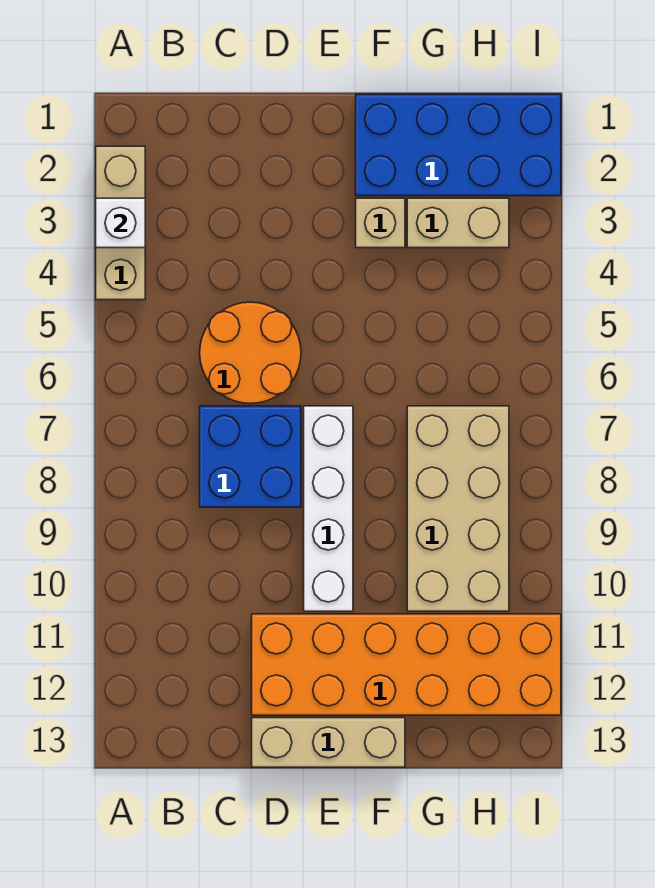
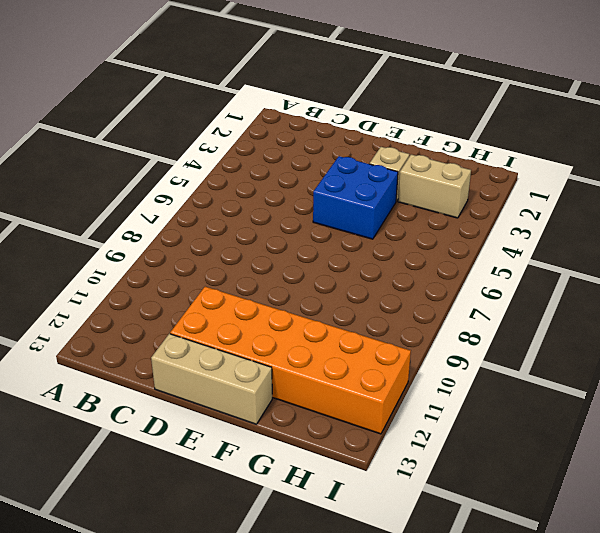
blue brick E4:F5 level 1 -> blue brick C7:D8 level 1
none -> tan brick A2:A4 level 1
none -> orange round brick C5:D6 level 1

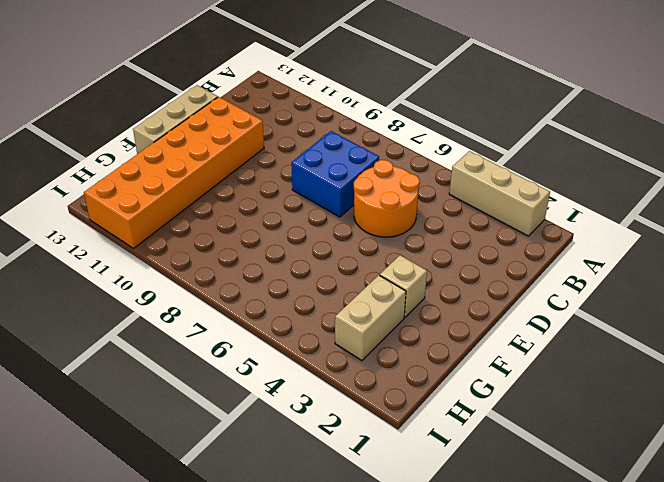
none -> white brick E7:E10 level 1
none -> blue brick F1:I2 level 1

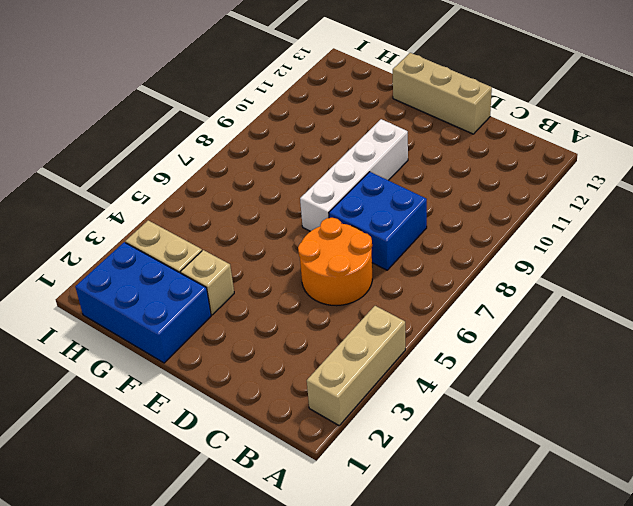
blue brick F1:H2 level 1 -> blue brick F1:I2 level 1
none -> orange brick D11:I12 level 1
none -> tan brick G7:H10 level 1

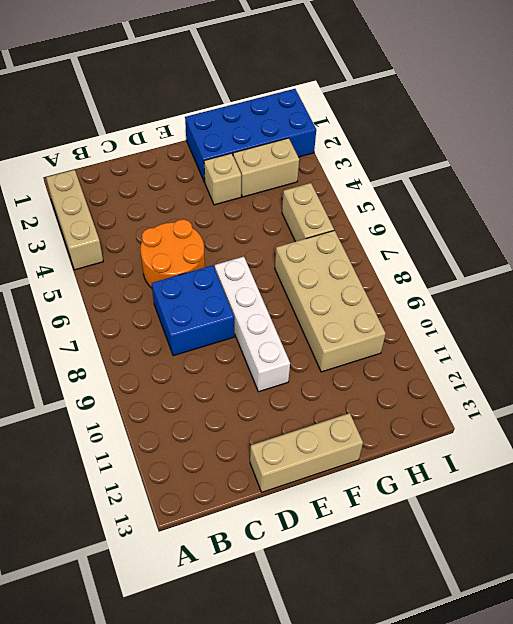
tan brick H5:H6 level 1 -> none
none -> orange brick D11:I12 level 1
none -> white brick A3 level 2

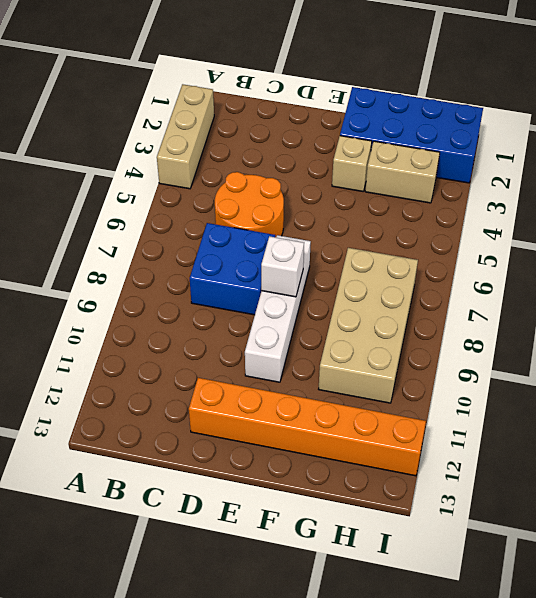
orange brick D12:I12 level 1 -> orange brick D11:I12 level 1
white brick E8 level 2 -> white brick A3 level 2
none -> tan brick D13:F13 level 1

